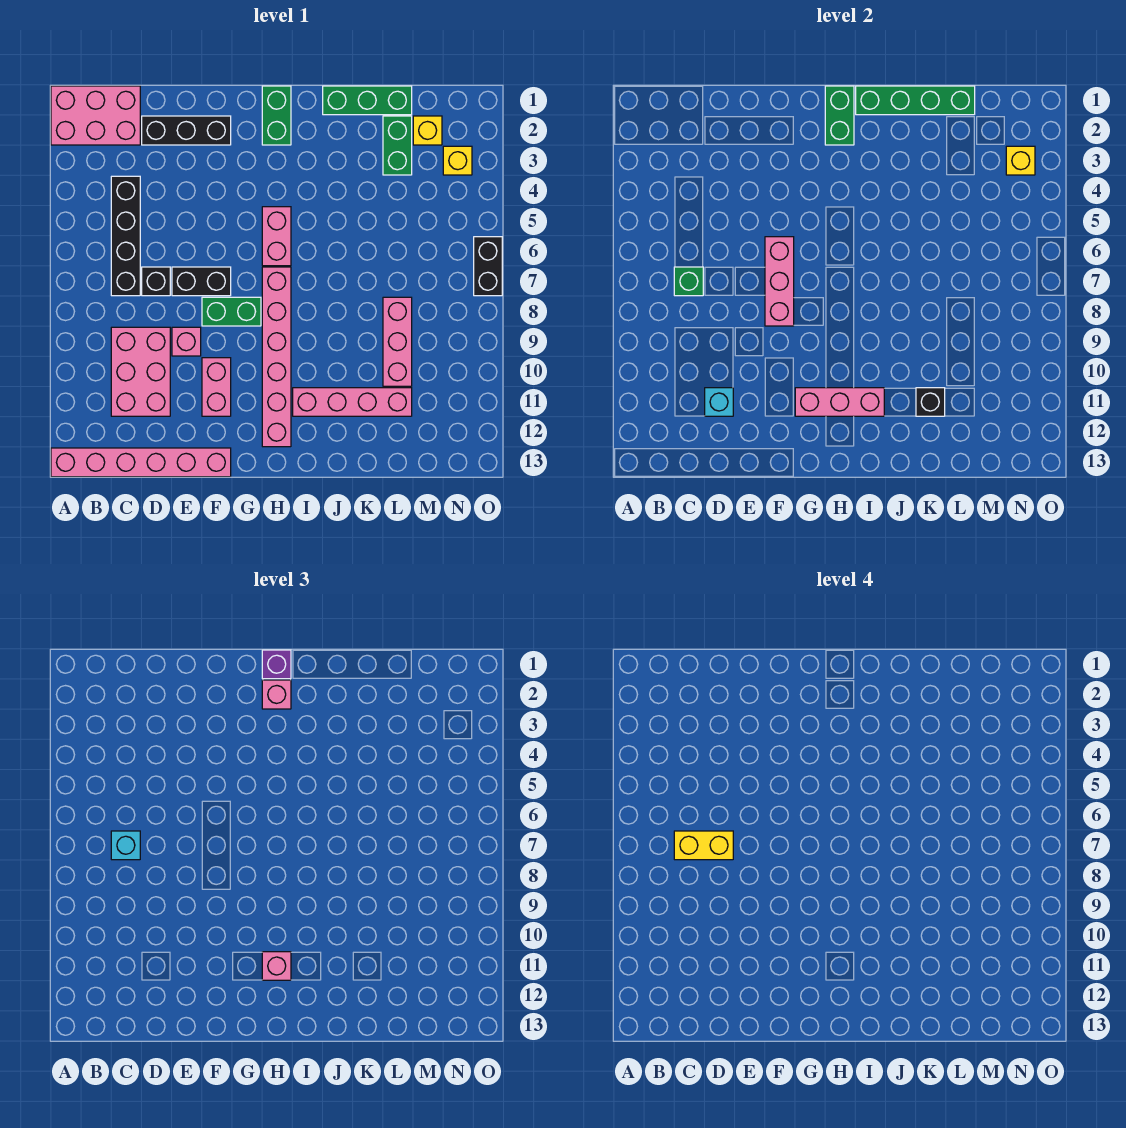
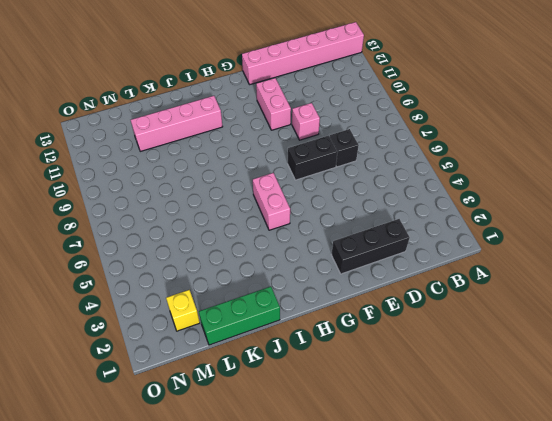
none -> pink brick A1:C2 level 1
none -> black brick C4:C7 level 1
none -> pink brick C9:D11 level 1
none -> green brick F8:G8 level 1

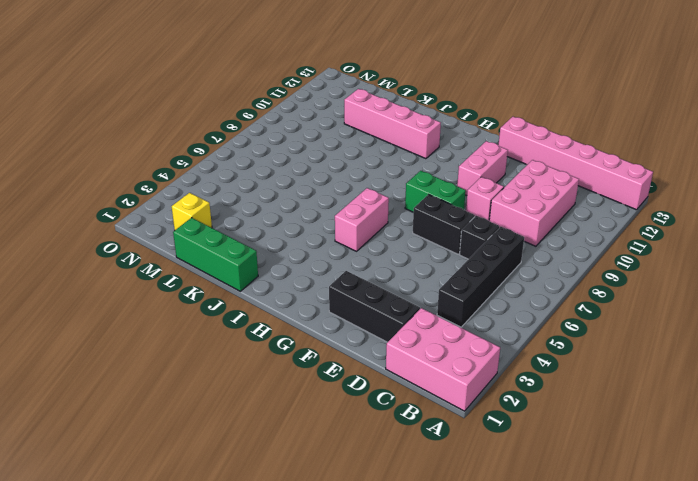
none -> green brick H1:H2 level 1
none -> pink brick H7:H12 level 1
none -> green brick L2:L3 level 1
none -> pink brick L8:L10 level 1

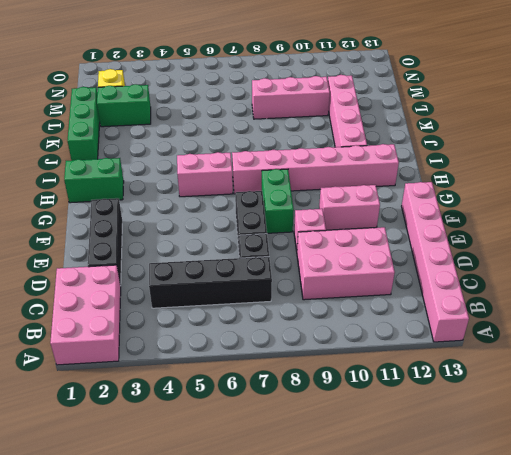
none -> yellow brick N3 level 1
none -> black brick O6:O7 level 1
none -> green brick C7 level 2
none -> cyan brick D11 level 2

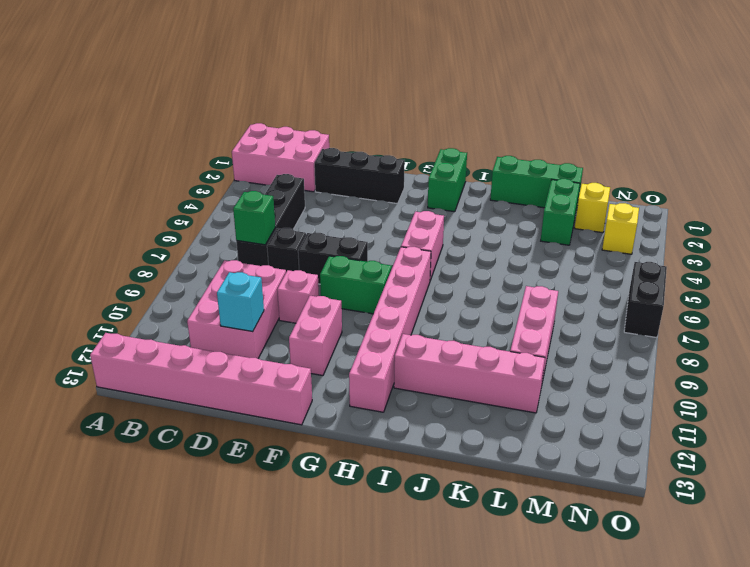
none -> pink brick F6:F8 level 2
none -> pink brick G11:I11 level 2
none -> green brick H1:H2 level 2
none -> green brick I1:L1 level 2

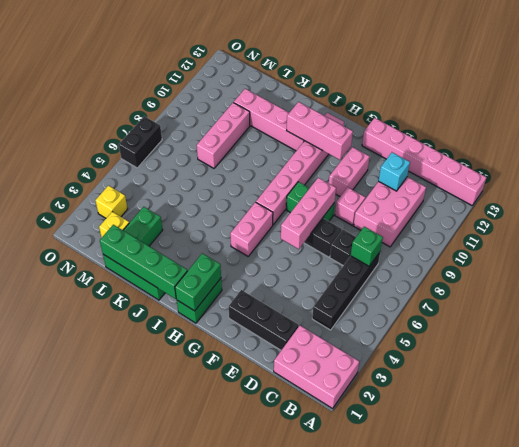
none -> black brick K11 level 2
none -> yellow brick N3 level 2
none -> cyan brick C7 level 3
none -> purple brick H1 level 3

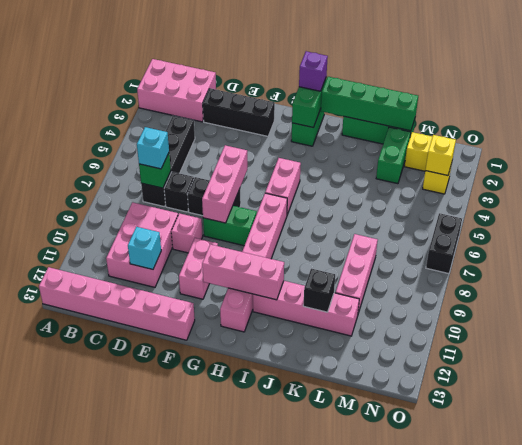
none -> pink brick H2 level 3
none -> pink brick H11 level 3
none -> yellow brick C7:D7 level 4

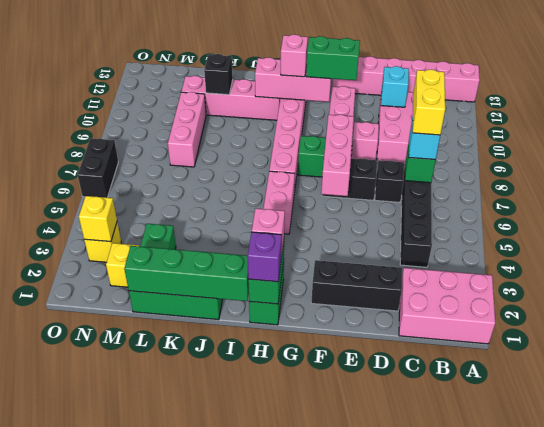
yellow brick C7:C8 level 4 -> yellow brick C7:D7 level 4
green brick F11:G11 level 3 -> none

